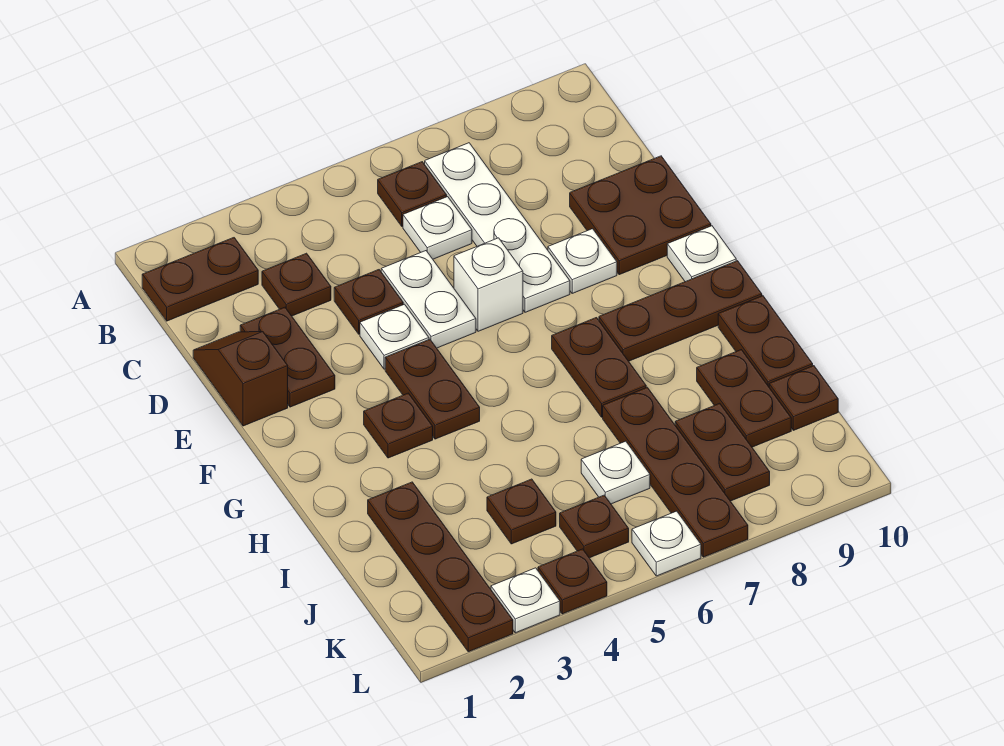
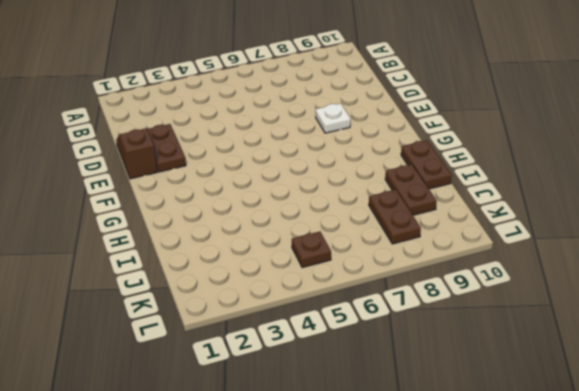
none -> brown plate B1:B2 level 1
none -> brown plate B6 level 1
none -> white plate B7:E7 level 1
none -> brown plate C3 level 1

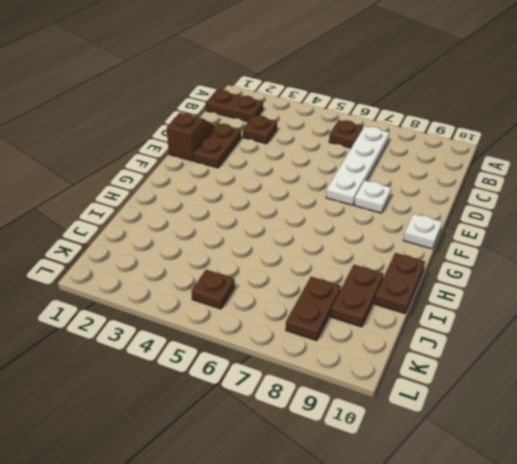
none -> white plate C6 level 1
none -> brown plate D4 level 1
none -> white plate D5:E5 level 1
none -> brown plate D9:E10 level 1

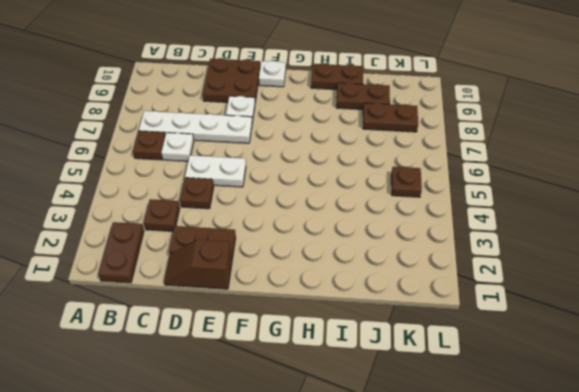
none -> white plate E4 level 1
none -> white brick E6 level 1
none -> brown plate F4:G4 level 1
none -> brown plate G3 level 1

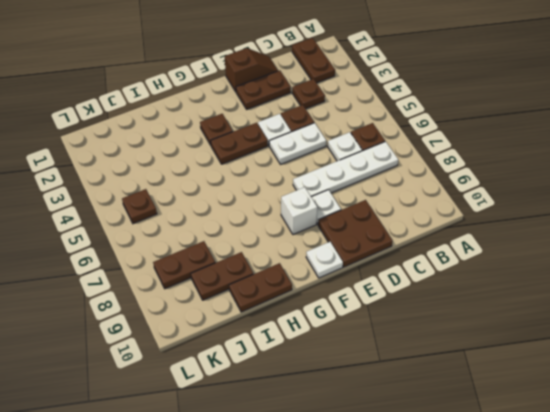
white brick F8 level 1 -> white brick E6 level 1
none -> brown plate G7:H7 level 1
none -> brown plate G8:G10 level 1
none -> brown plate I2:L2 level 1
none -> brown plate I7:L7 level 1

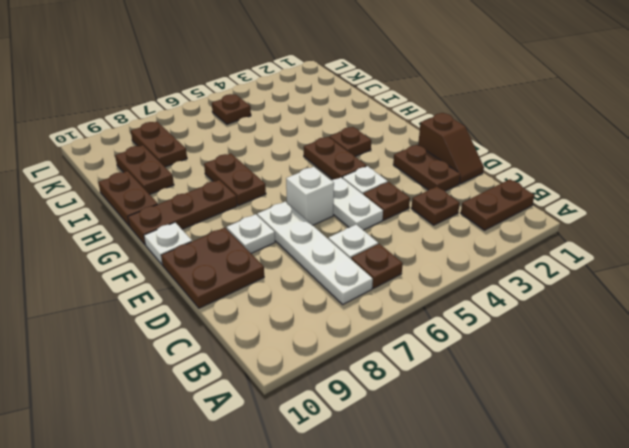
none -> brown plate I2:L2 level 1
none -> brown plate I7:L7 level 1
none -> brown plate J4 level 1
none -> white plate J6 level 1

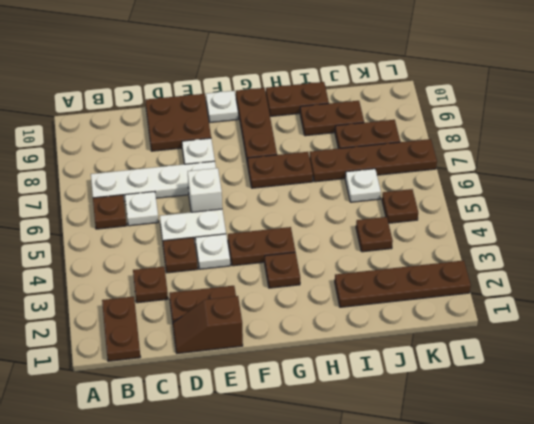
none -> brown plate J10 level 1
none -> white plate L3 level 1
none -> brown plate L4 level 1
none -> white plate L6 level 1

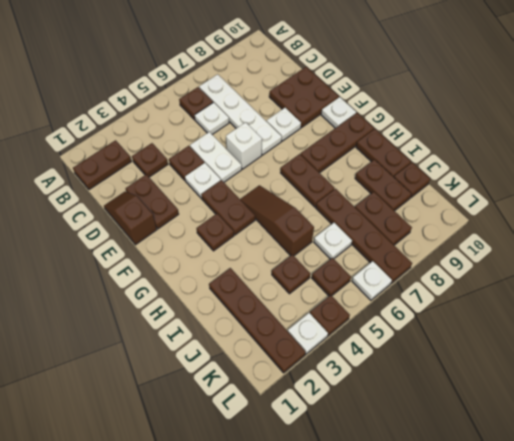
brown slope G5:I5 level 1 top I -> none

